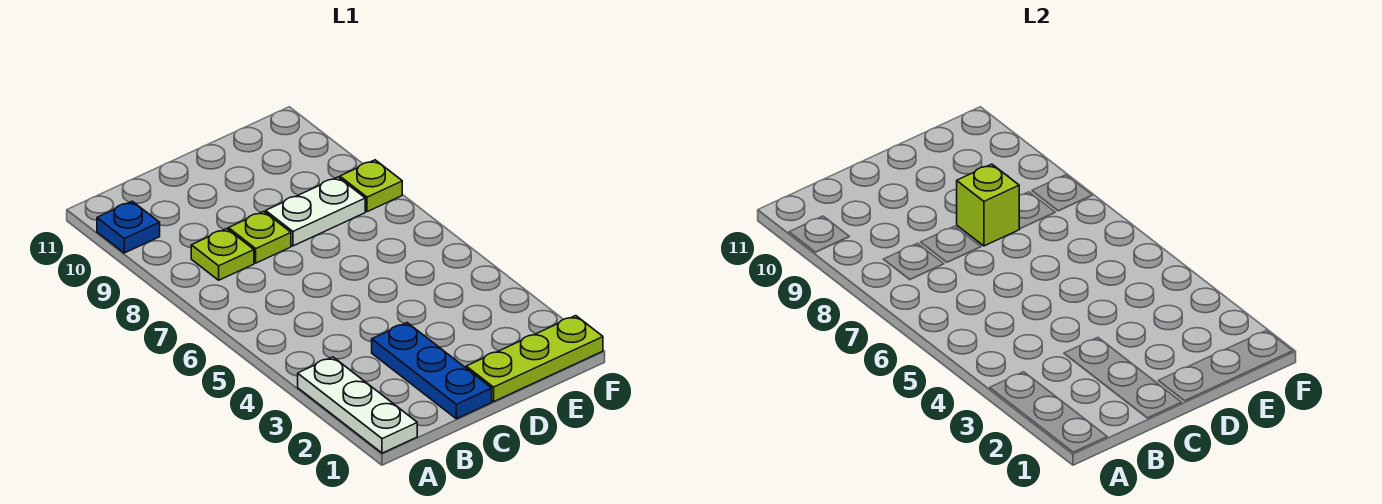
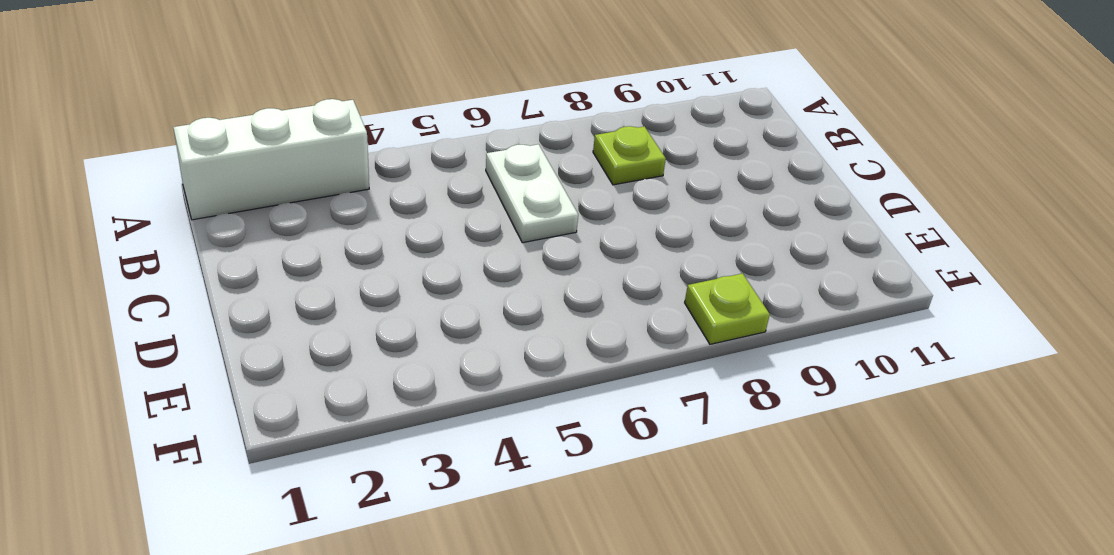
white brick A1:A3 level 1 -> white plate A1:A3 level 1
white plate B6:C6 level 1 -> white plate D8:E8 level 1
none -> blue plate A10 level 1
none -> blue plate C1:C3 level 1

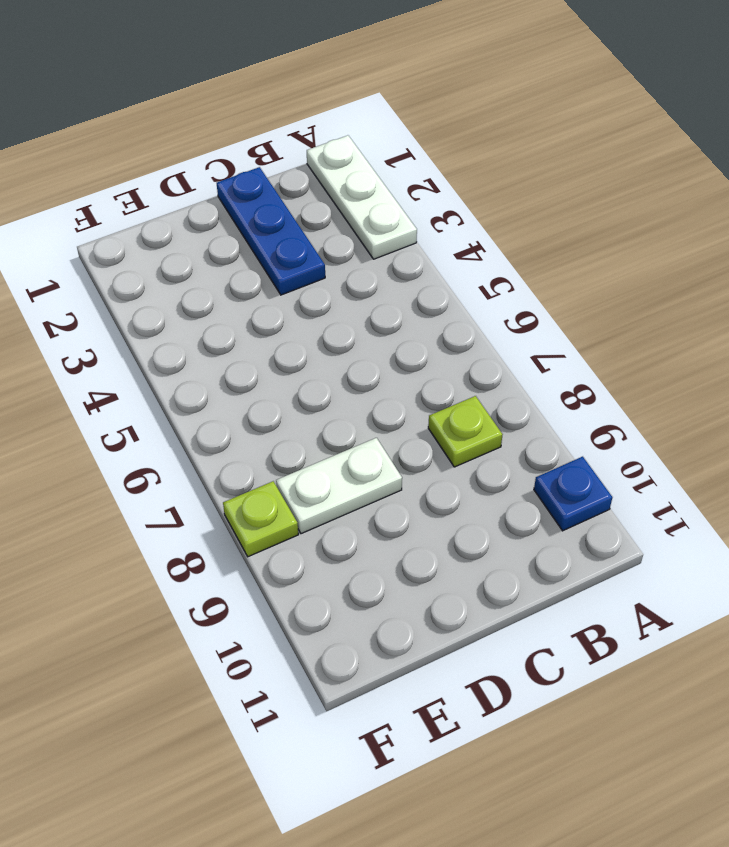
none -> lime plate C8 level 1
none -> lime plate D1:F1 level 1

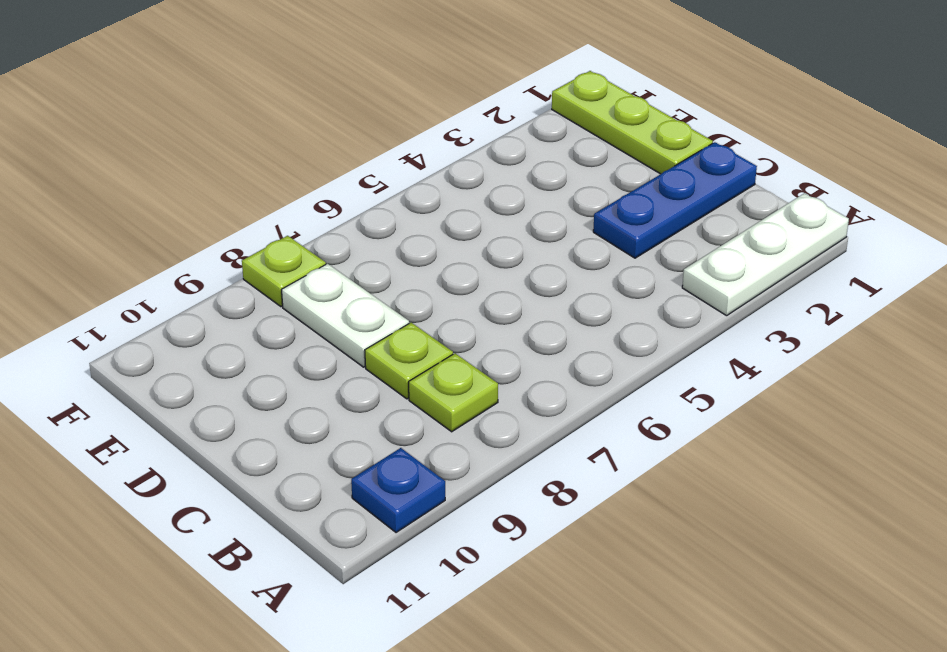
none -> lime brick D8 level 2

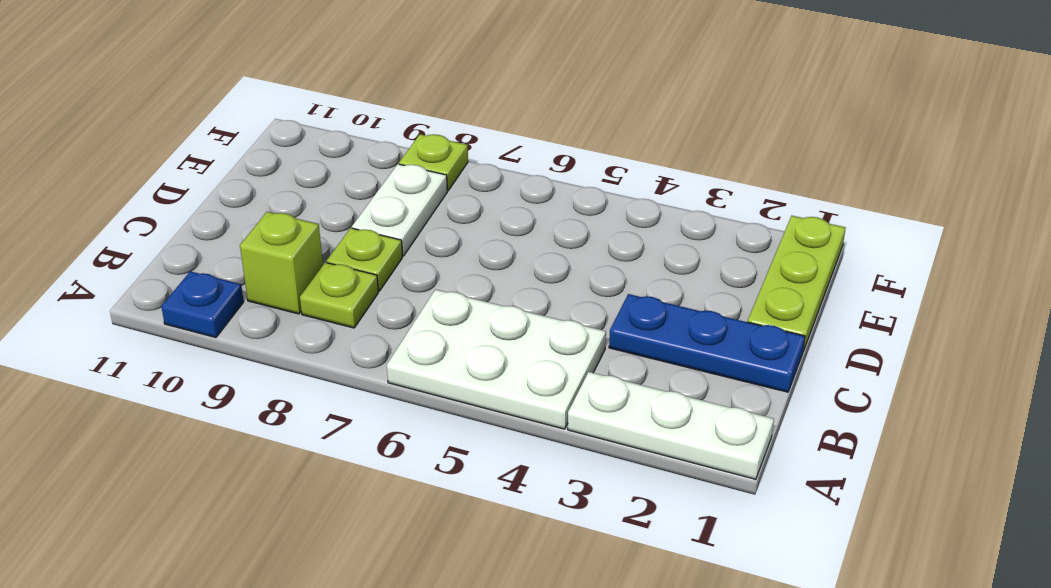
white plate A4:B6 level 1 -> none
lime brick B9 level 1 -> lime brick D8 level 2

